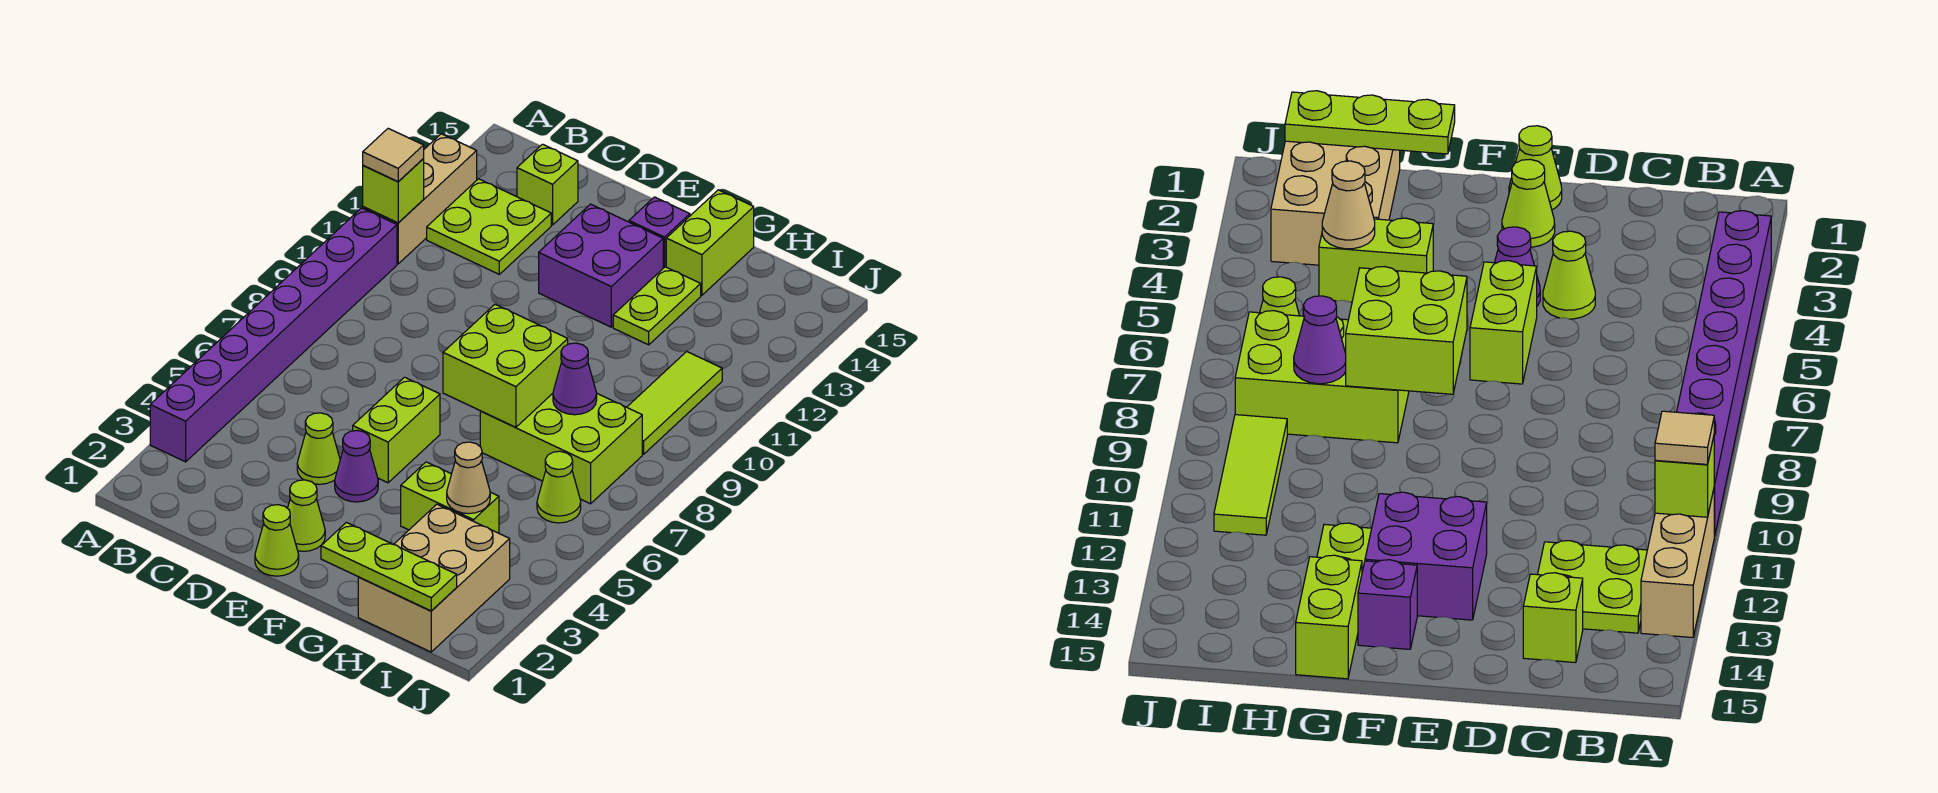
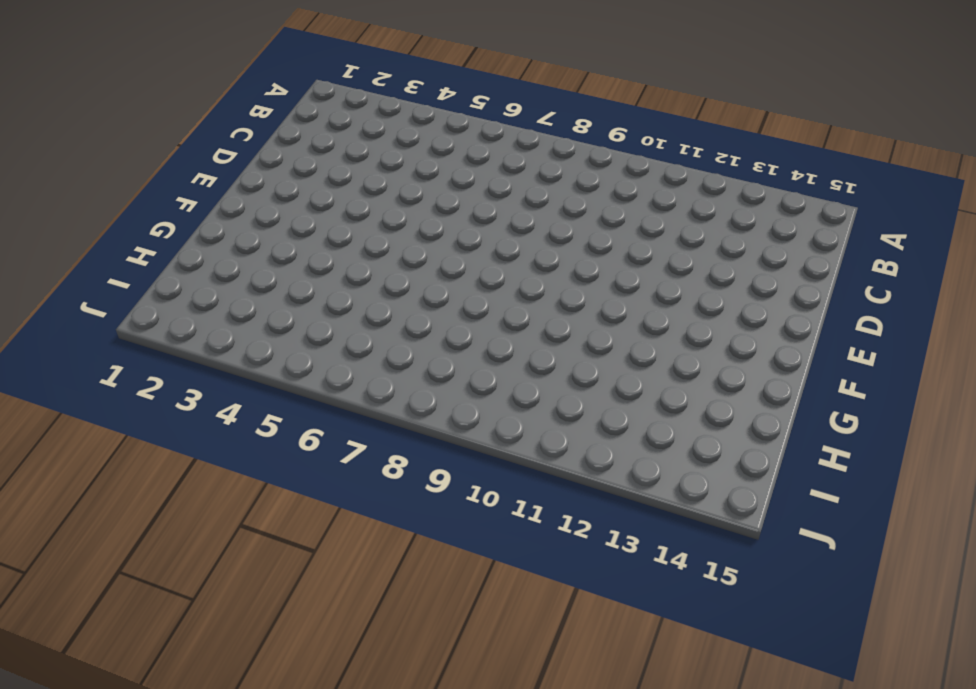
none -> purple brick A3:A10 level 1
none -> tan brick A11:A13 level 1
none -> lime plate B12:C13 level 1

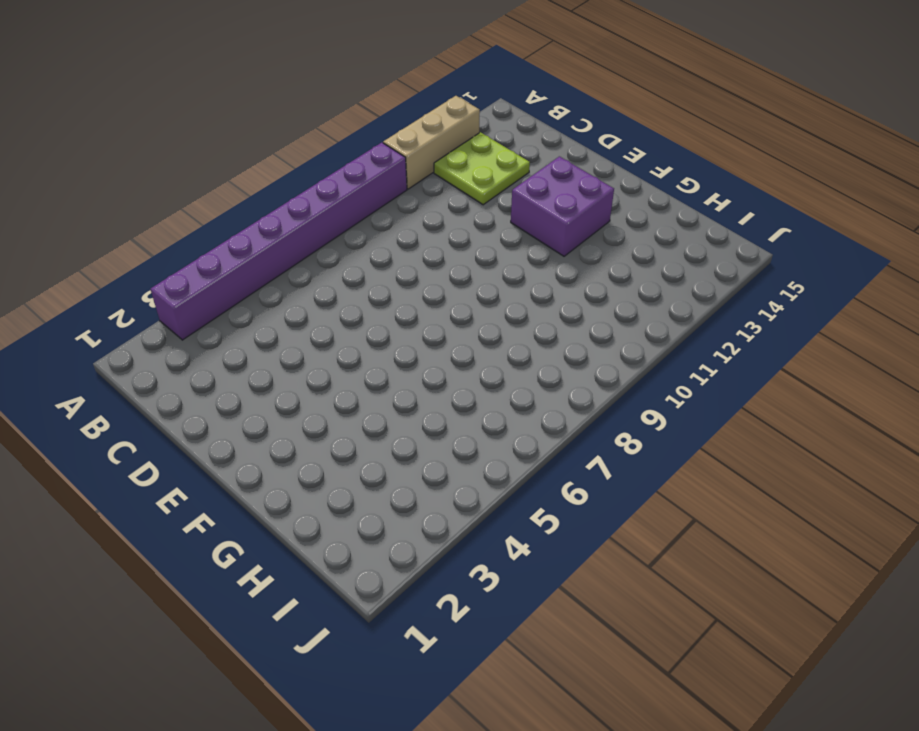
none -> lime brick C14 level 1
none -> lime cone D4 level 1
none -> lime cone E1 level 1

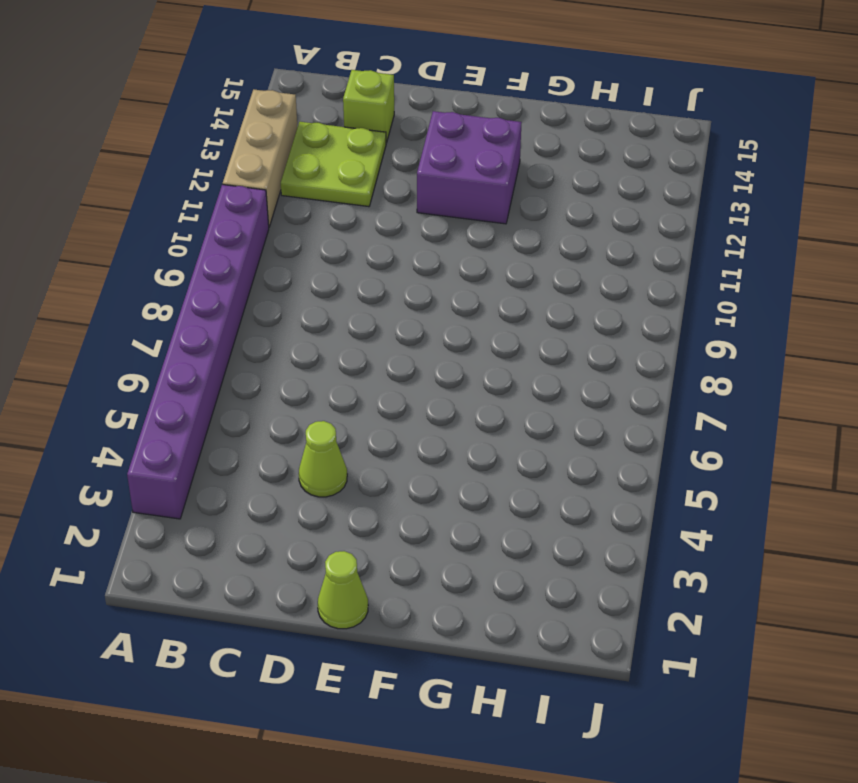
none -> lime cone E2 level 1
none -> purple cone E4 level 1
none -> lime brick E5:E6 level 1

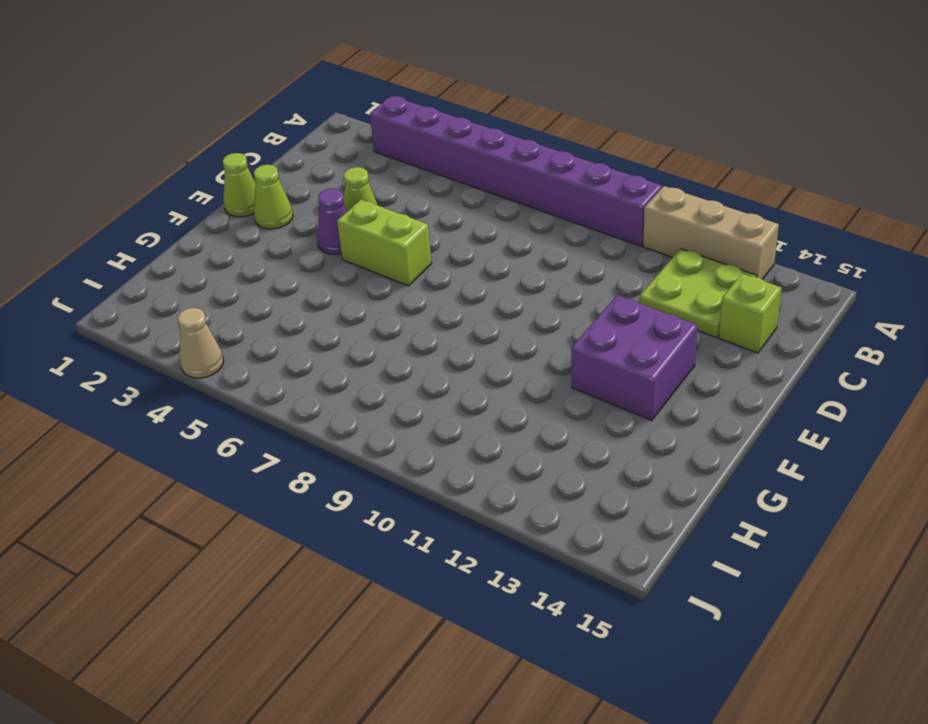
tan cone J4 level 1 -> tan cone H4 level 2
none -> purple brick F14 level 1
none -> lime brick G4:H4 level 1
none -> lime brick G7:I8 level 1

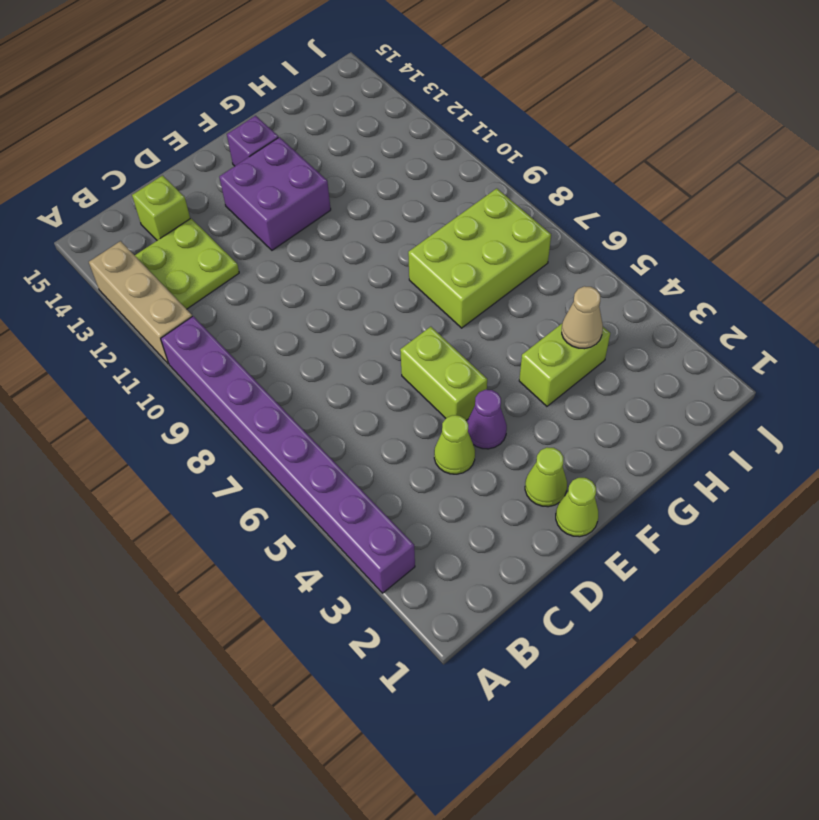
none -> lime plate G12:G13 level 1
none -> lime brick G14:G15 level 1
none -> tan brick H1:I3 level 1

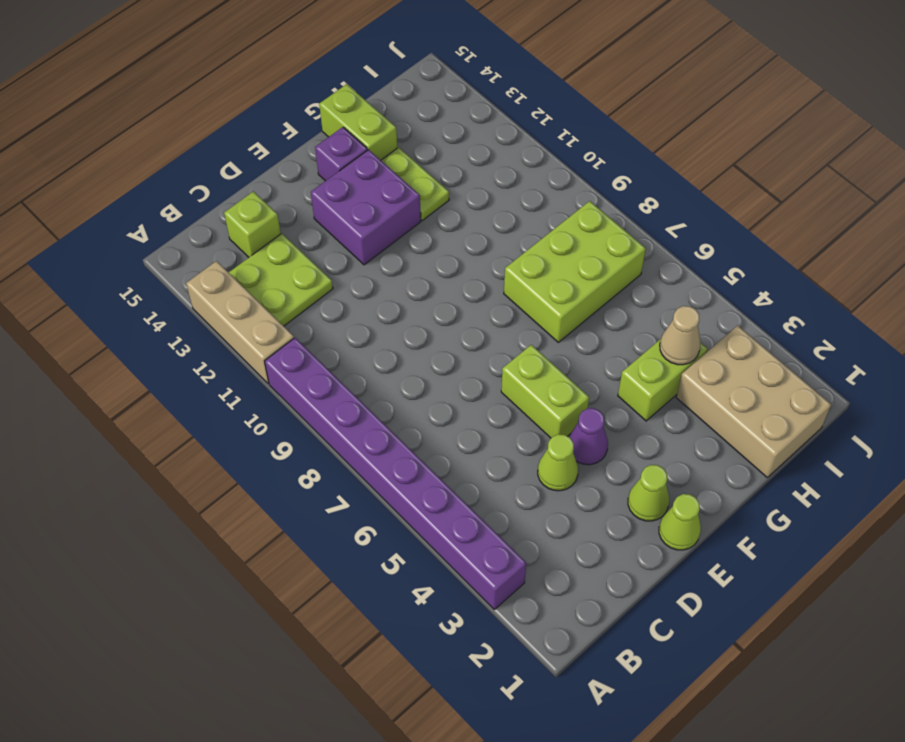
none -> lime cone I6 level 1
none -> lime tile I9:I11 level 1
none -> lime brick A11 level 2

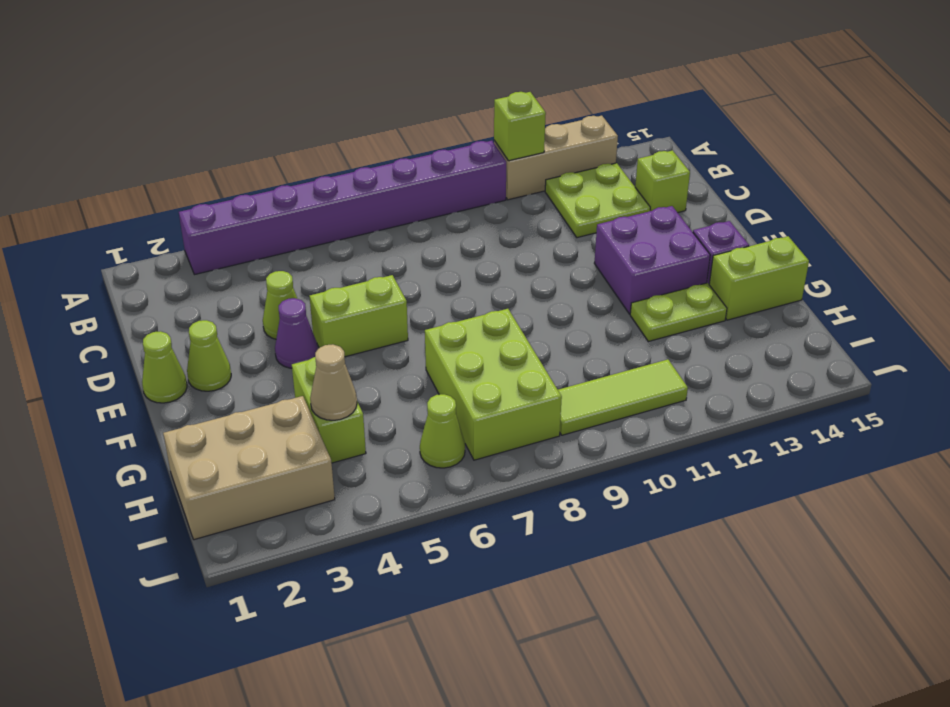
none -> lime brick F7:G8 level 2
none -> lime plate G1:I1 level 2
none -> purple cone H8 level 2

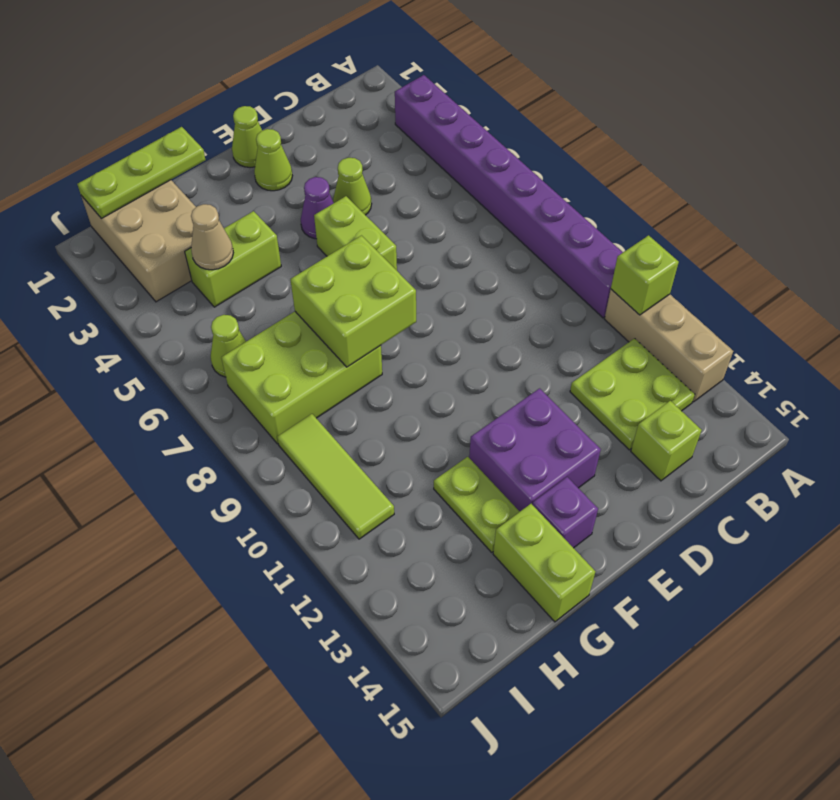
none -> purple cone H8 level 2
none -> tan tile A11 level 3

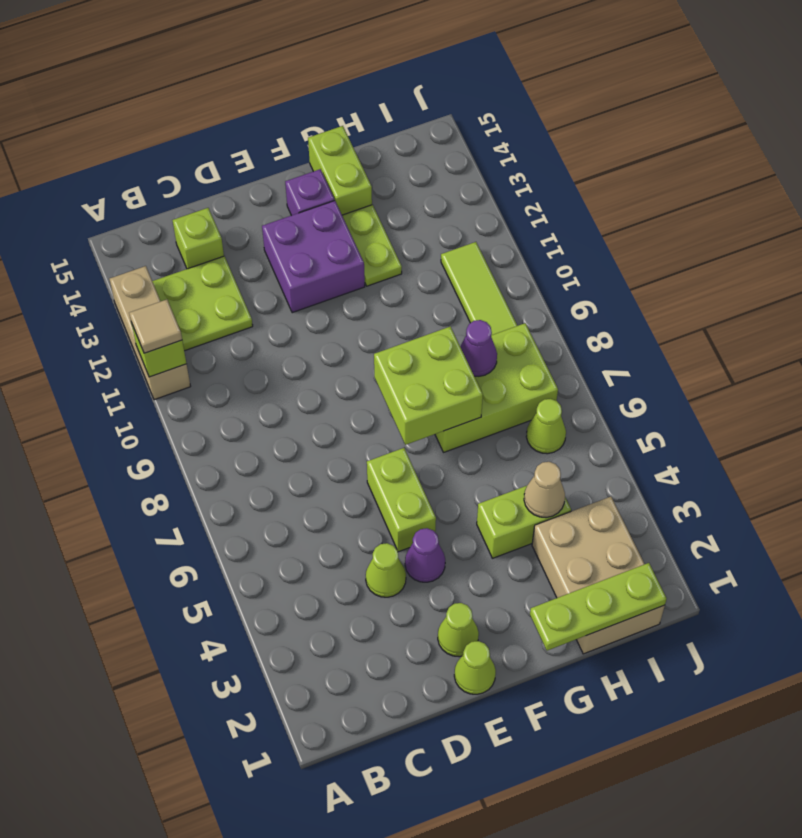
none -> purple brick A3:A10 level 1

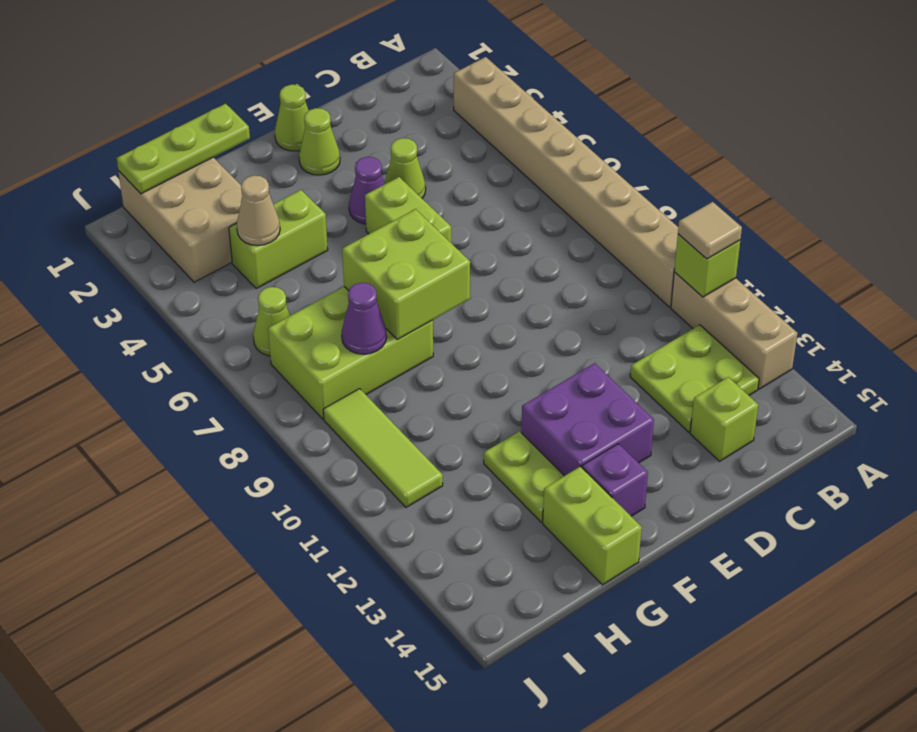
tan brick A3:A10 level 1 -> purple brick A3:A10 level 1

